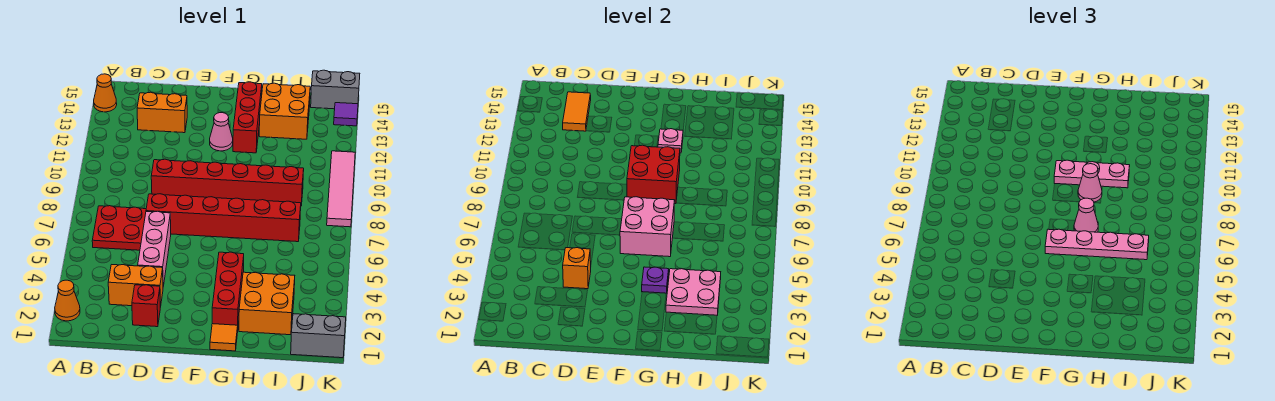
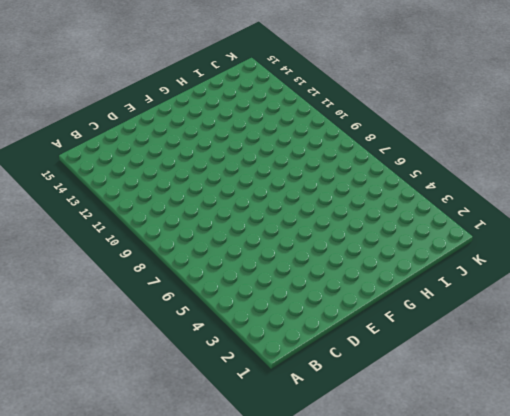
none -> orange cone A2 level 1
none -> orange cone A14 level 1
none -> red plate B6:C7 level 1
none -> orange brick C3:D3 level 1

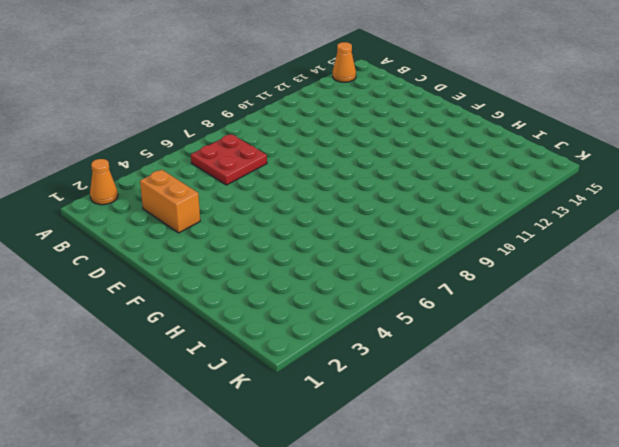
none -> orange brick C13:D13 level 1
none -> red brick D2 level 1
none -> pink brick D4:D6 level 1
none -> red brick D7:I7 level 1

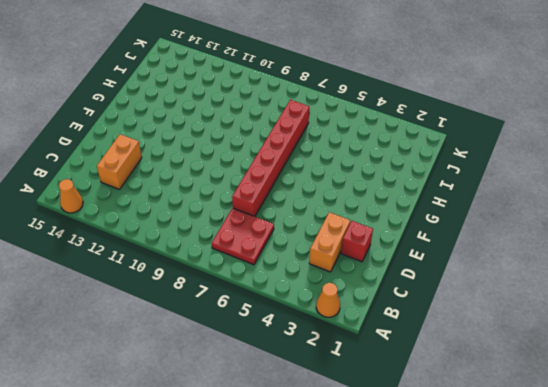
none -> pink brick D4:D6 level 1
none -> red brick D9:I9 level 1
none -> pink cone F12 level 1
none -> orange tile G1 level 1

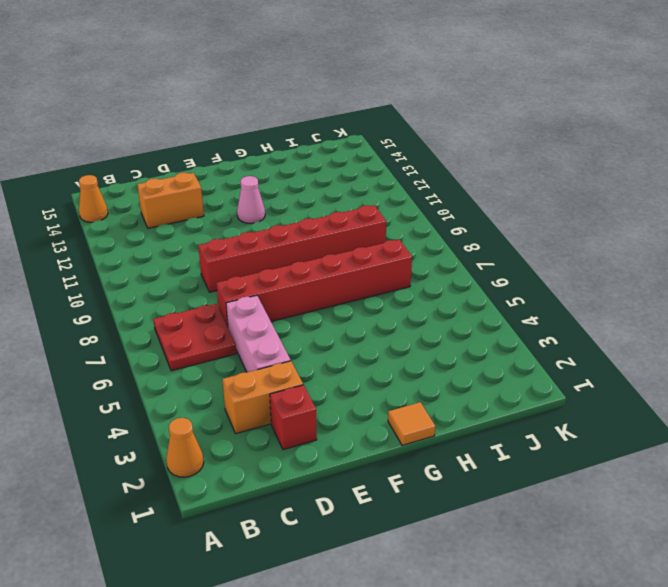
none -> red brick G2:G4 level 1
none -> red brick G12:G14 level 1
none -> orange brick H2:I3 level 1
none -> orange brick H13:I14 level 1

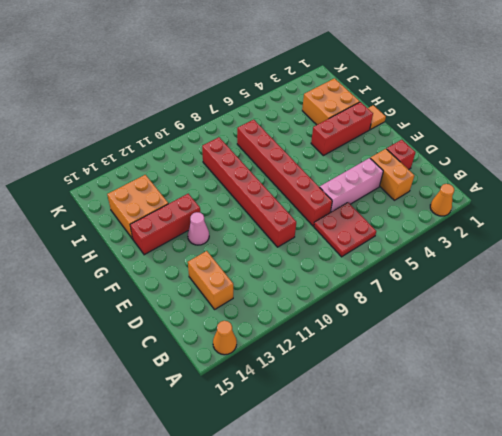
none -> grey brick J1:K1 level 1
none -> grey brick J15:K15 level 1
none -> pink tile K8:K11 level 1
none -> purple tile K14 level 1

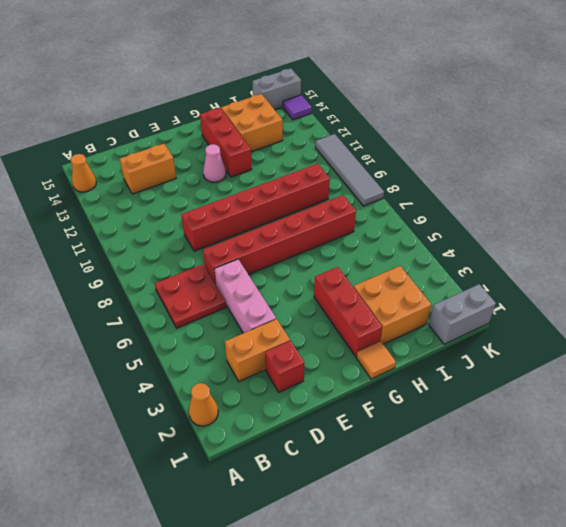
grey tile K8:K11 level 1 -> pink tile K8:K11 level 1
none -> orange tile C13:C14 level 2
none -> orange brick D4 level 2
none -> pink brick F6:G7 level 2
none -> red brick F9:G10 level 2

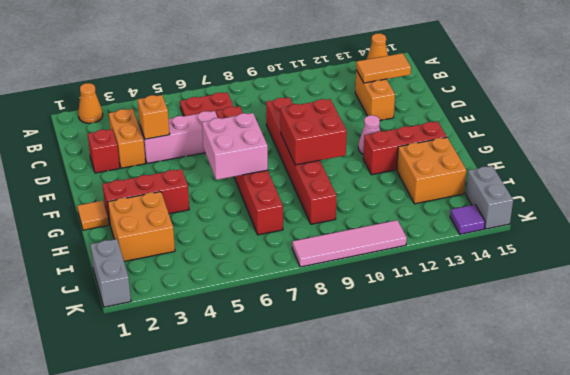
none -> purple plate G4 level 2
none -> pink plate G12 level 2
none -> pink plate H3:I4 level 2
none -> pink plate F6:I6 level 3

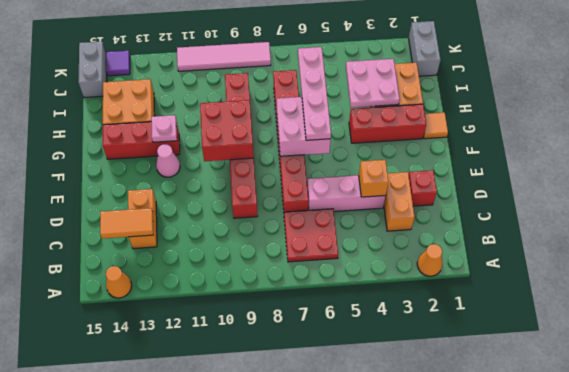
none -> purple plate G4 level 2
none -> pink plate F10:H10 level 3
none -> pink cone G7 level 3
none -> pink cone G9 level 3

